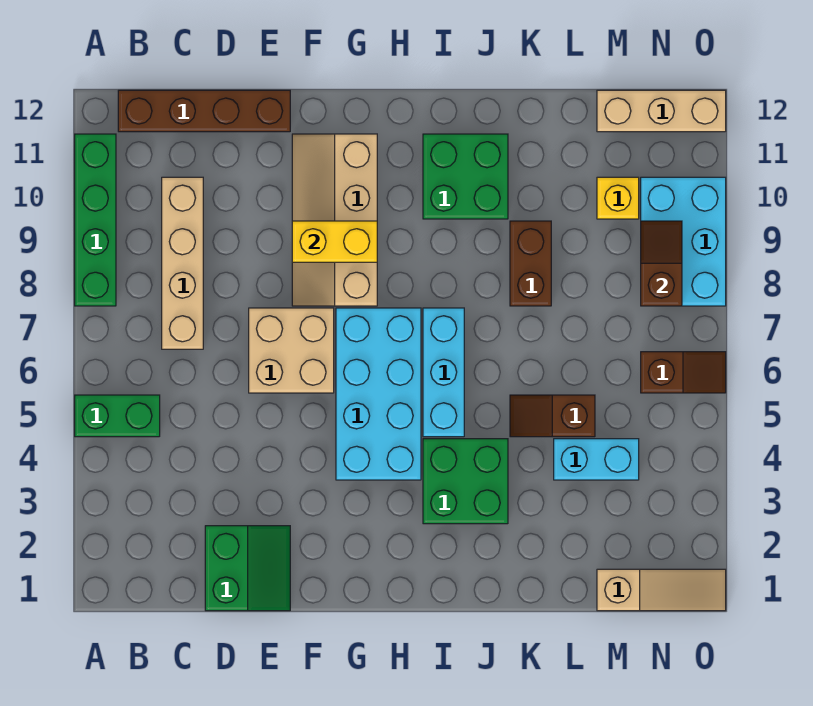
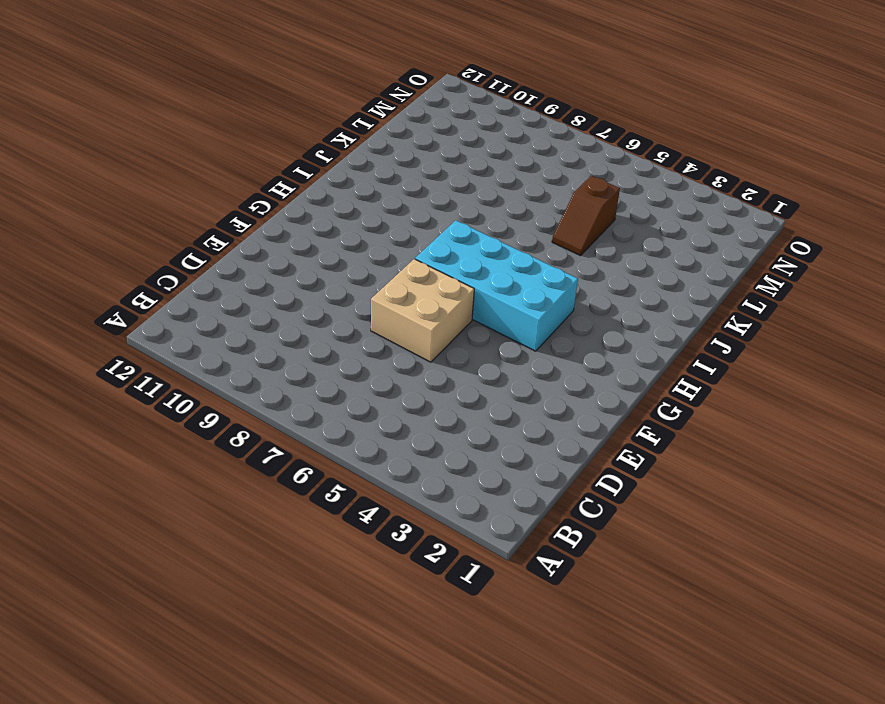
none -> green brick A5:B5 level 1
none -> green brick A8:A11 level 1
none -> brown brick B12:E12 level 1

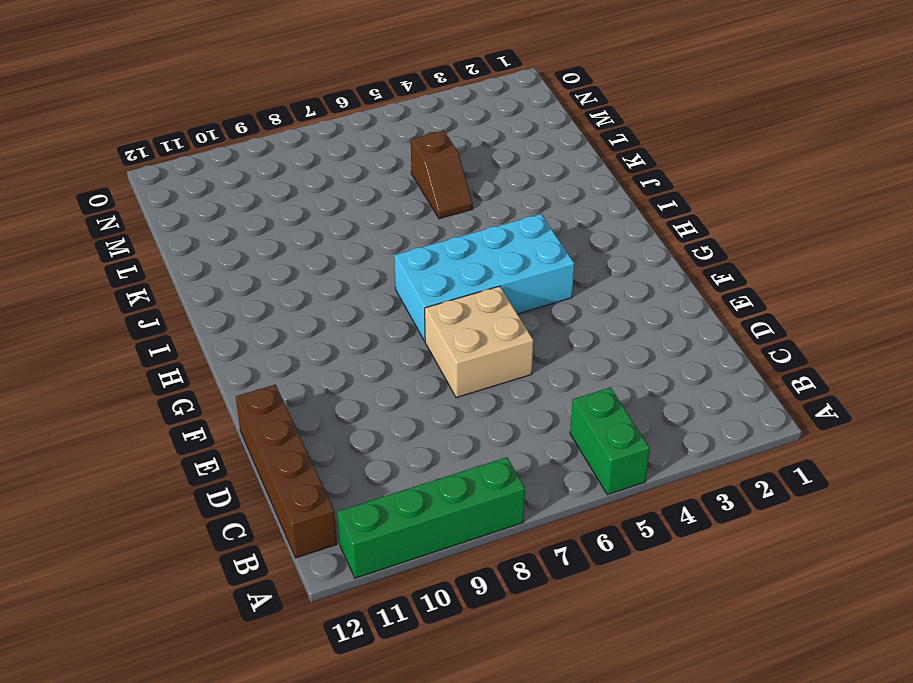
none -> tan brick C7:C10 level 1
none -> green slope D1:E2 level 1 top D
none -> tan slope F8:G11 level 1 top G

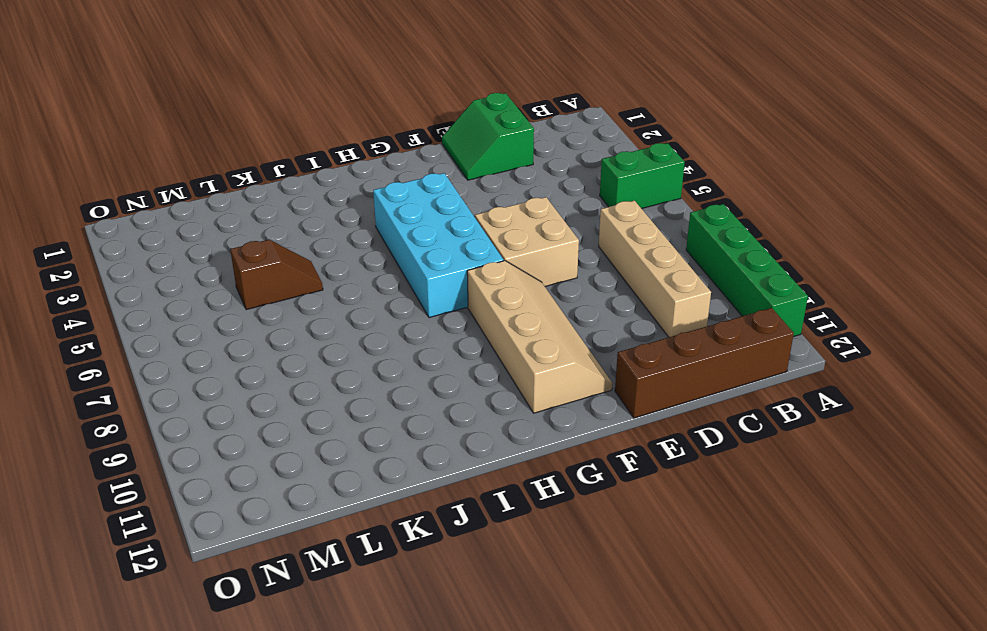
none -> green brick I3:J4 level 1
none -> cyan brick I5:I7 level 1
none -> green brick I10:J11 level 1

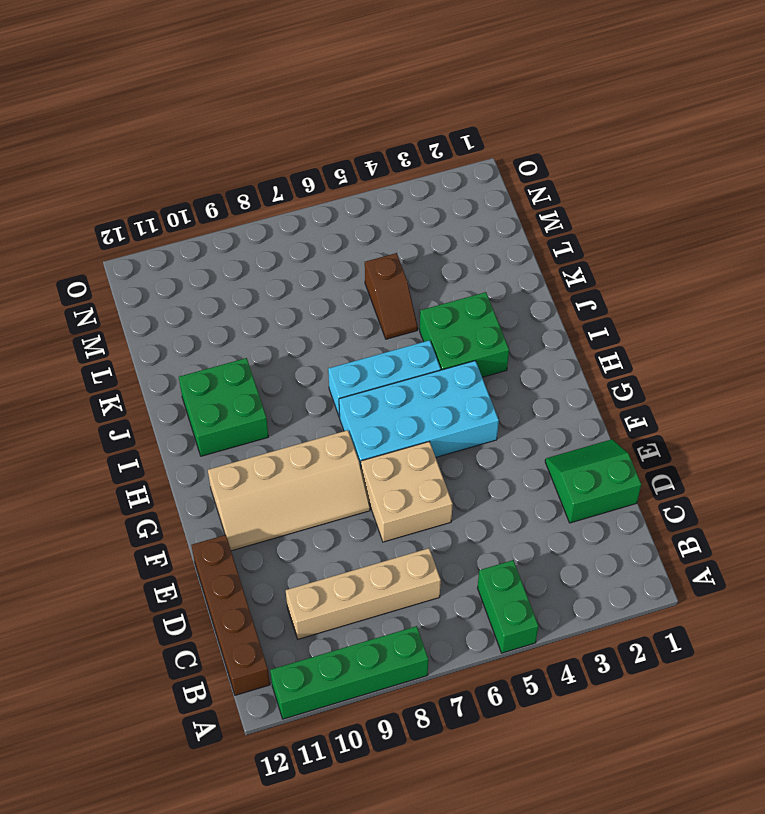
none -> brown brick K8:K9 level 1
none -> cyan brick L4:M4 level 1
none -> tan slope M1:O1 level 1 top M

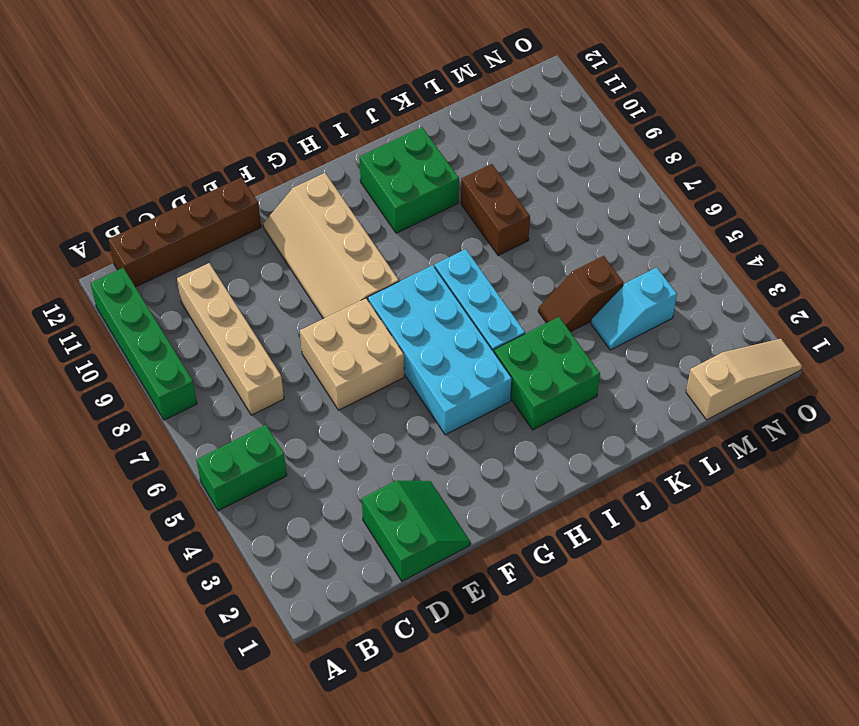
cyan slope L4:M4 level 1 top M -> cyan brick L4:M4 level 1
none -> yellow brick M10 level 1
none -> tan brick M12:O12 level 1
none -> brown slope N6:O6 level 1 top N

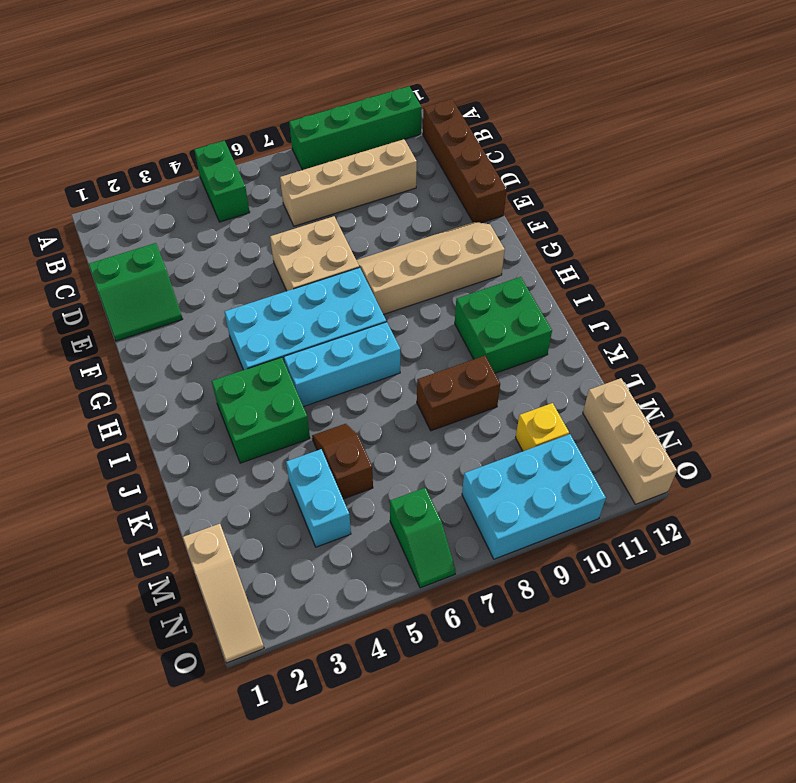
green slope N6:O6 level 1 top N -> brown slope N6:O6 level 1 top N
none -> yellow brick F9:G9 level 2
none -> brown slope N8:N9 level 2 top 8

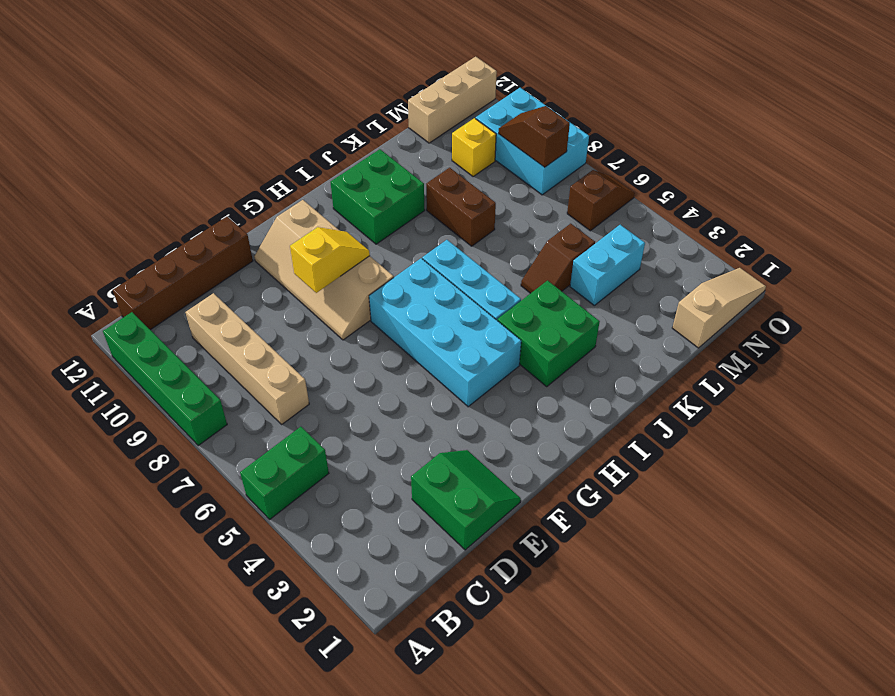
yellow slope F9:G9 level 2 top F -> yellow brick F9:G9 level 2
none -> tan brick E6:F7 level 1

